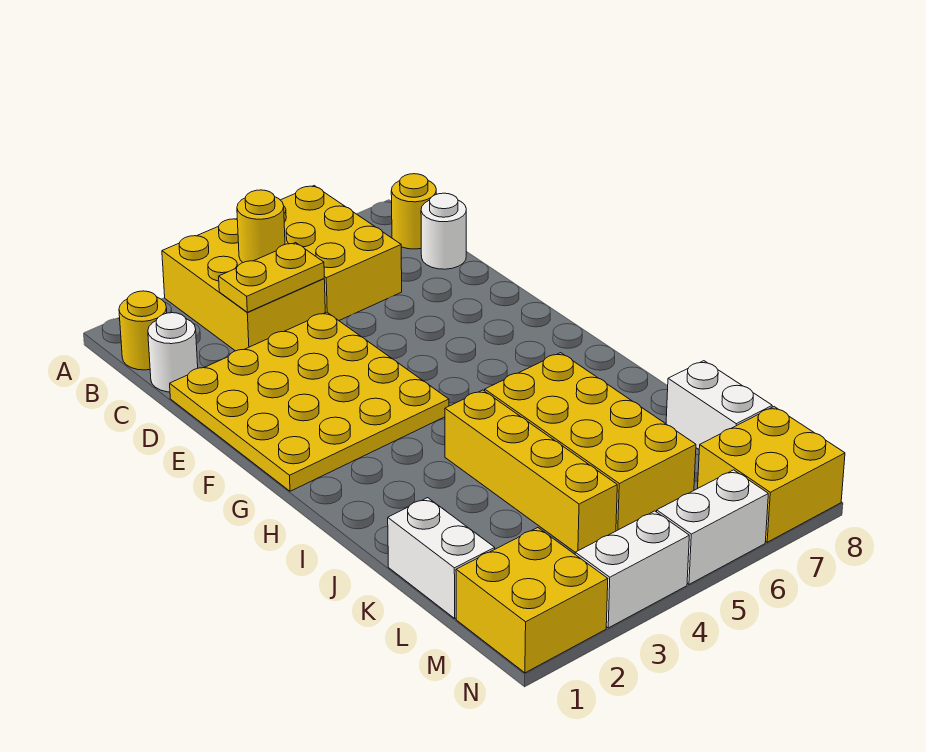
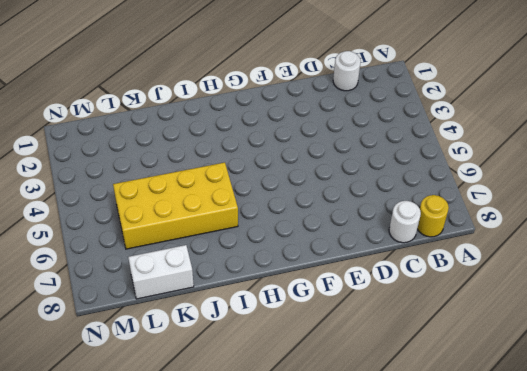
none -> yellow brick A3:C4 level 1
none -> yellow brick A5:C6 level 1
none -> yellow round brick B1 level 1

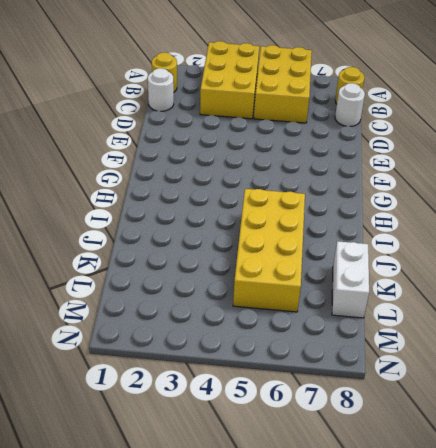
none -> yellow plate D1:G4 level 1
none -> yellow brick I4:L4 level 1
none -> white brick K1:L1 level 1

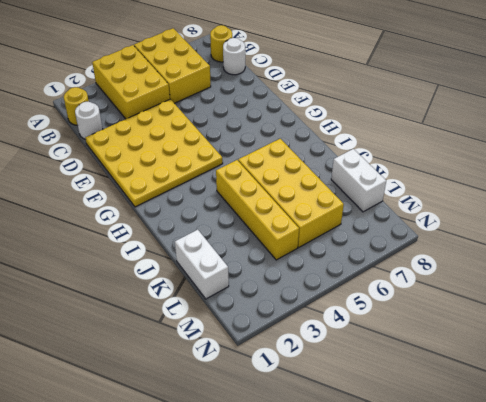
none -> yellow brick M1:N2 level 1
none -> yellow brick M7:N8 level 1
none -> white brick N3:N4 level 1

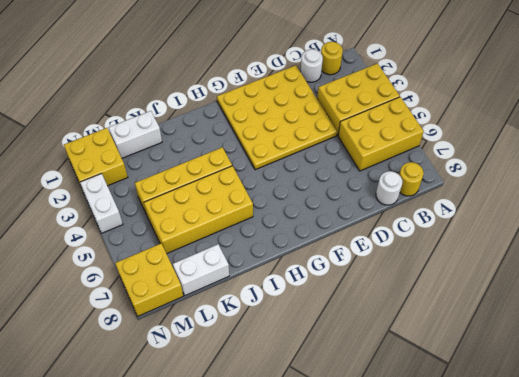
none -> white brick N5:N6 level 1
none -> yellow round brick B4 level 2
none -> yellow plate C3:C4 level 2

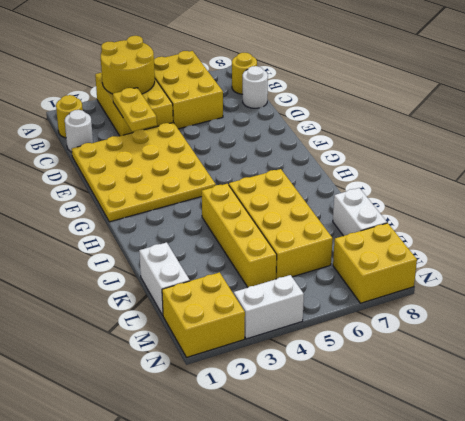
yellow round brick A3:B4 level 2 -> yellow round brick B4 level 2
yellow plate C3:D3 level 2 -> yellow plate C3:C4 level 2
none -> white brick N5:N6 level 1

